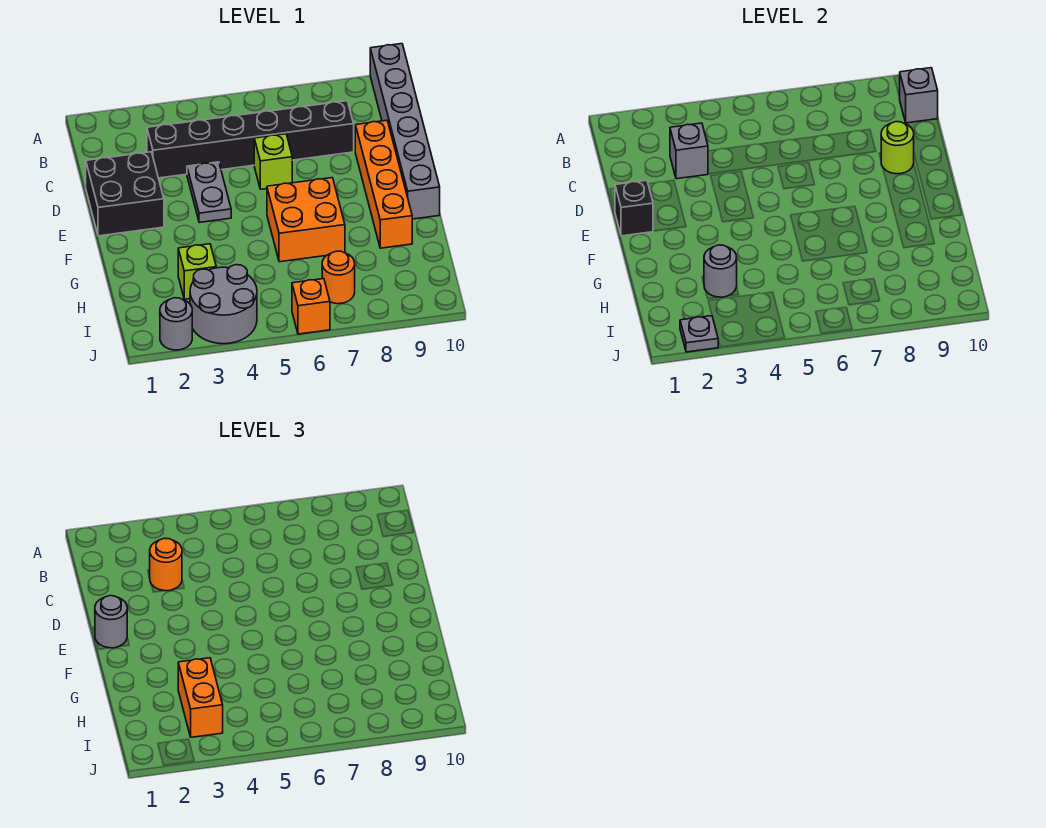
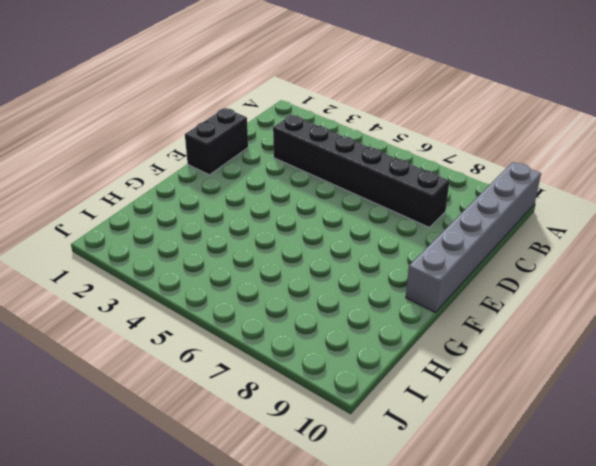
black brick D1:E1 level 1 -> black brick D1:E2 level 1
none -> grey plate D4:E4 level 1
none -> lime brick D6 level 1
none -> orange brick D9:G9 level 1

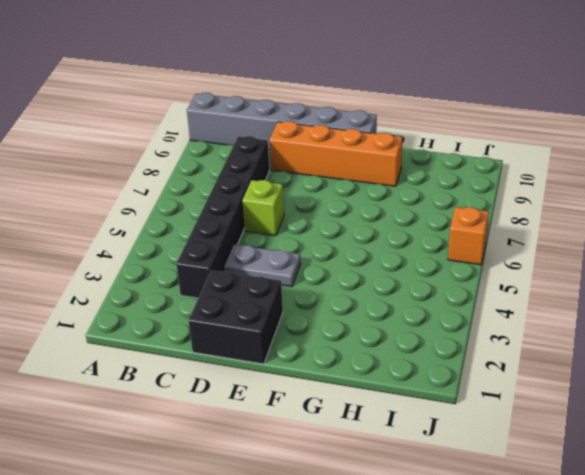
none -> orange brick F6:G7 level 1
none -> lime brick H3 level 1
none -> grey round brick I3:J4 level 1

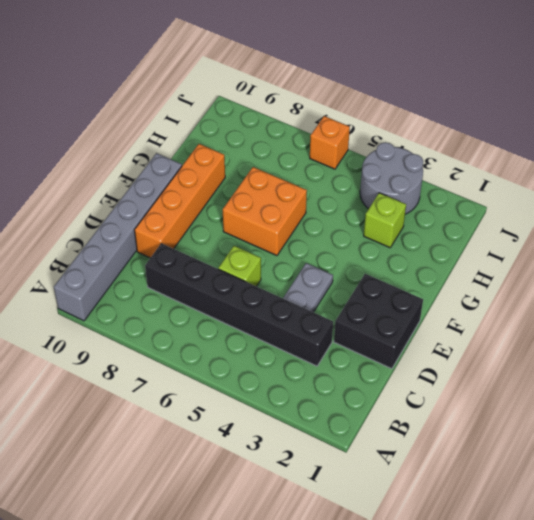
none -> orange round brick I7 level 1
none -> grey round brick J2 level 1
none -> grey brick B10 level 2

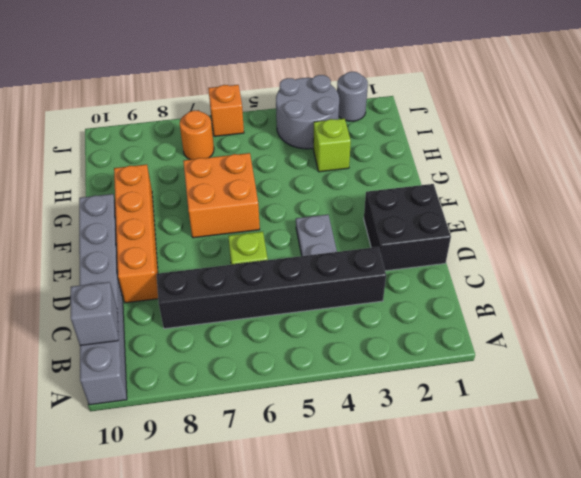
none -> grey brick C3 level 2
none -> lime round brick D9 level 2
none -> black brick E1 level 2

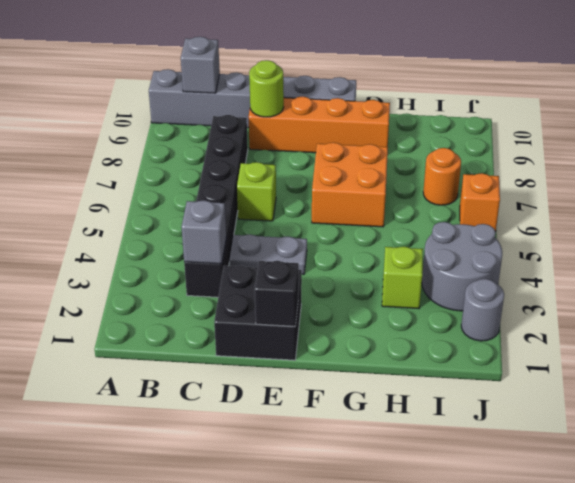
none -> grey round brick H3 level 2
none -> grey plate J2 level 2
none -> orange round brick C3 level 3

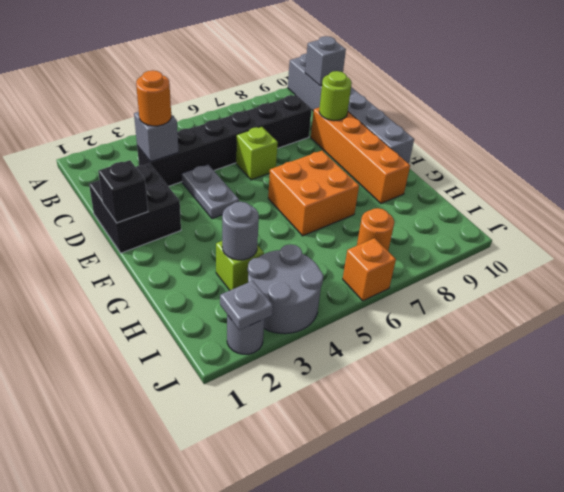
none -> grey round brick E1 level 3
none -> orange brick H3:I3 level 3

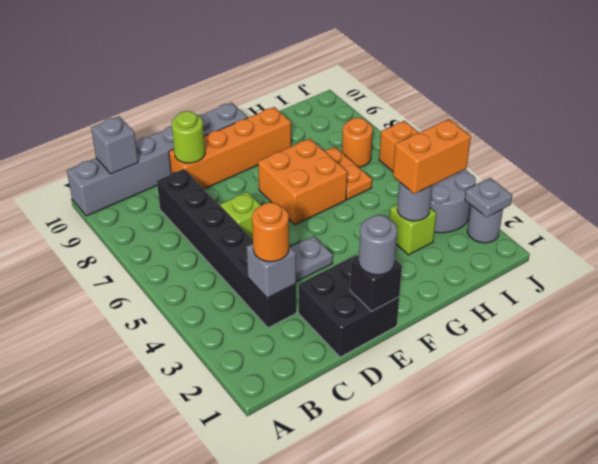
orange plate H6:H7 level 1 -> none

